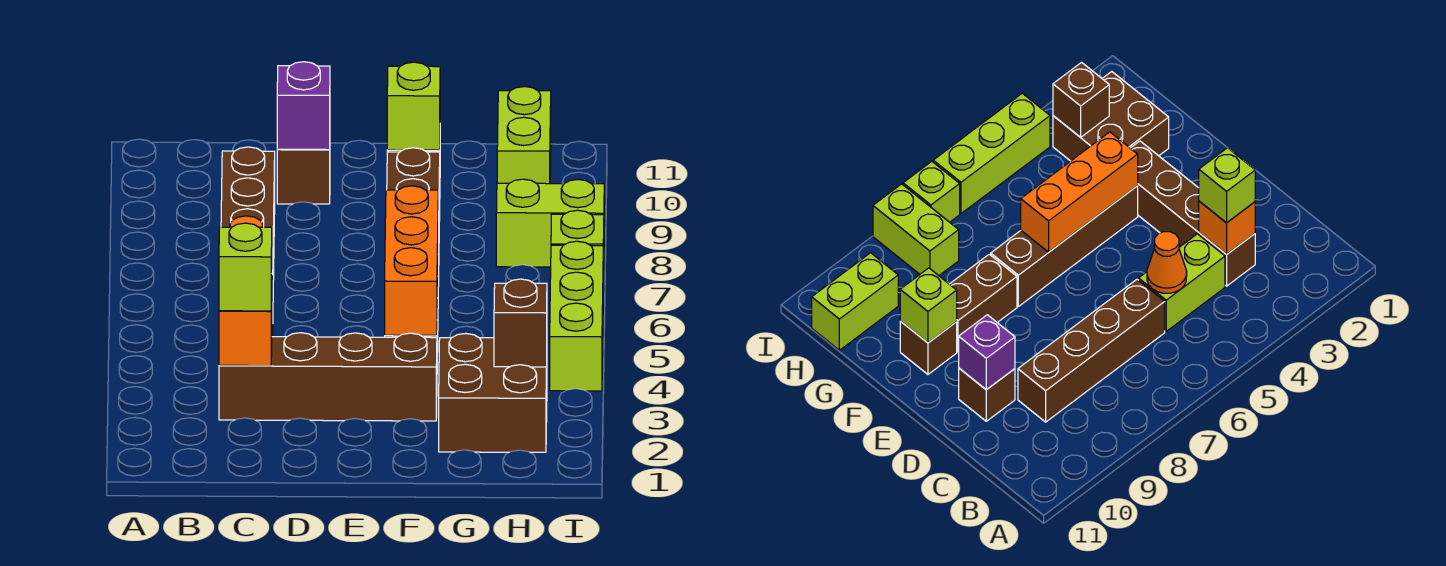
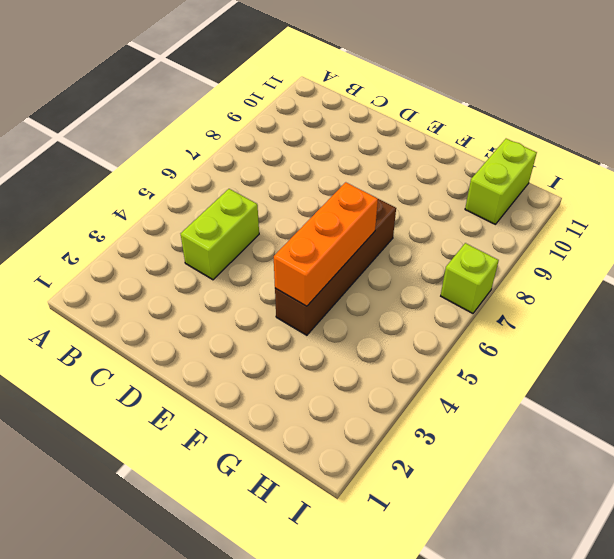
none -> brown brick C3:F3 level 1
none -> brown brick C6:C9 level 1
none -> brown brick D10 level 1

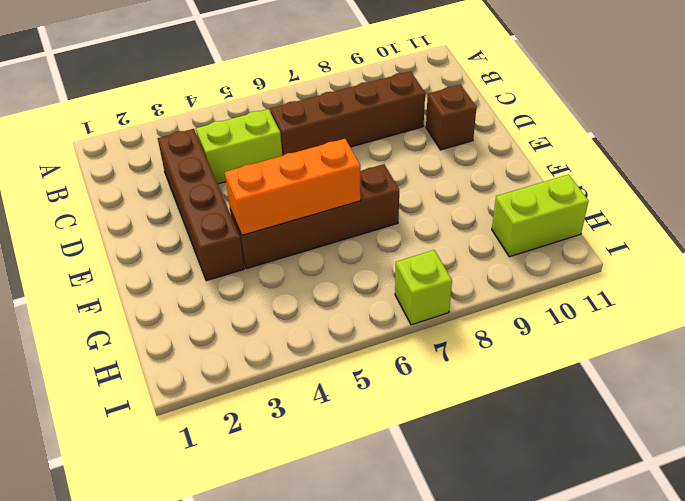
none -> brown brick F8:F9 level 1
none -> brown brick F10 level 1
none -> brown brick G2:H3 level 1

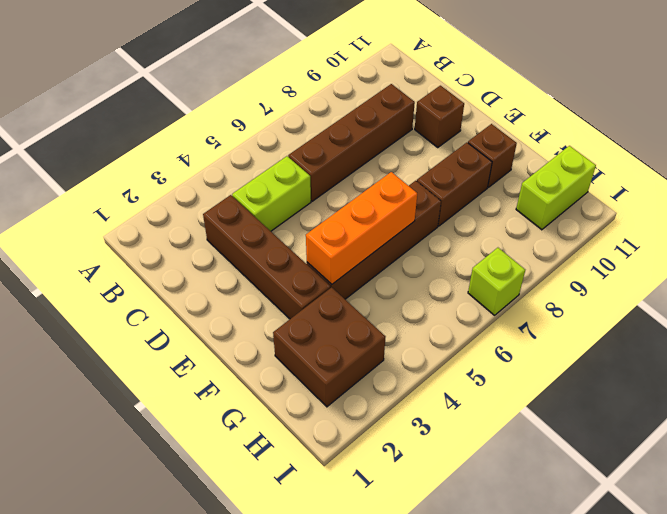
none -> lime brick H8:I8 level 1
none -> lime brick I4:I6 level 1
none -> orange brick C3 level 2

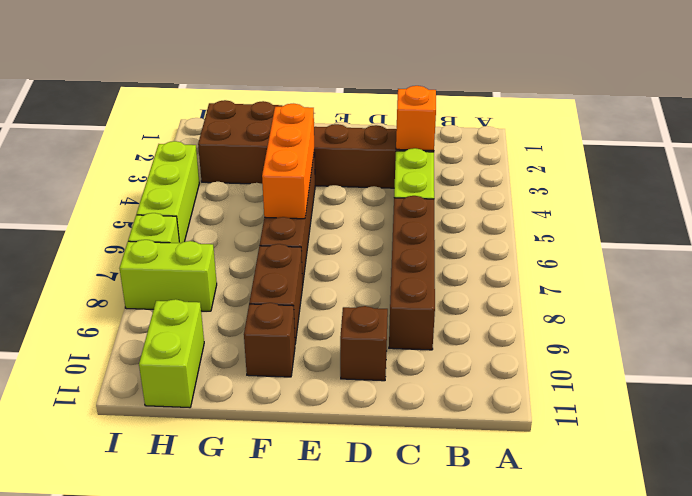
none -> orange cone C5 level 2
none -> purple brick D10 level 2
none -> lime brick F10 level 2

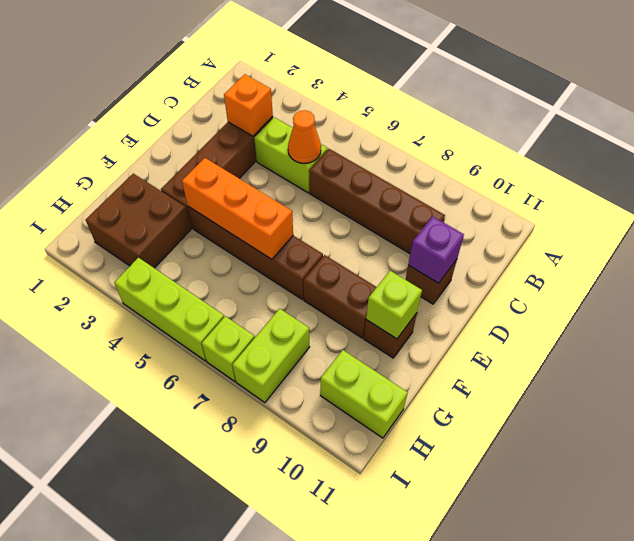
none -> brown brick H3 level 2
none -> lime brick C3 level 3

